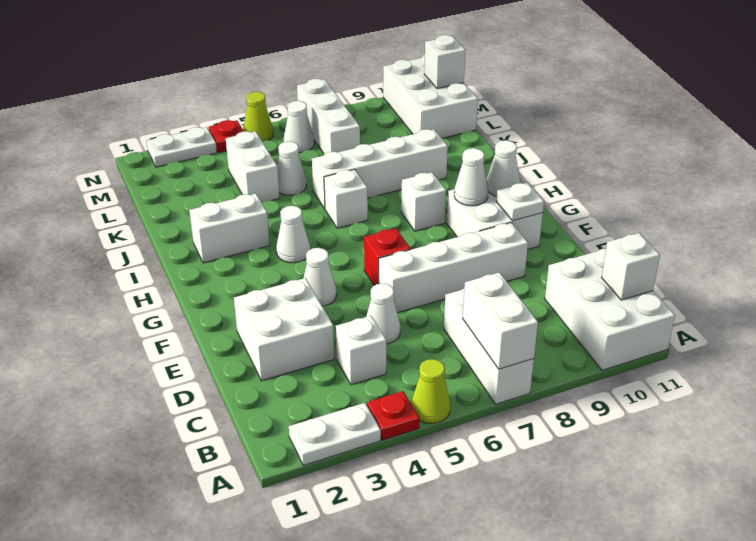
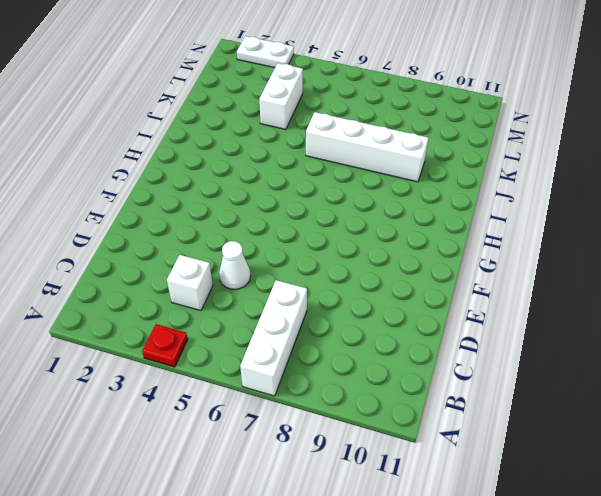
none -> white plate A2:A3 level 1
none -> lime cone A5 level 1
none -> white brick A10:C11 level 1
none -> white brick D2:E3 level 1

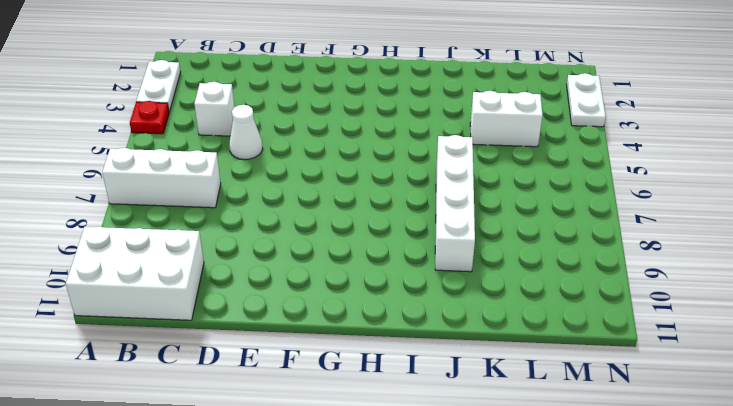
none -> lime cone A5 level 1
none -> white brick D2:E3 level 1
none -> white brick E6:E9 level 1
none -> white cone F4 level 1

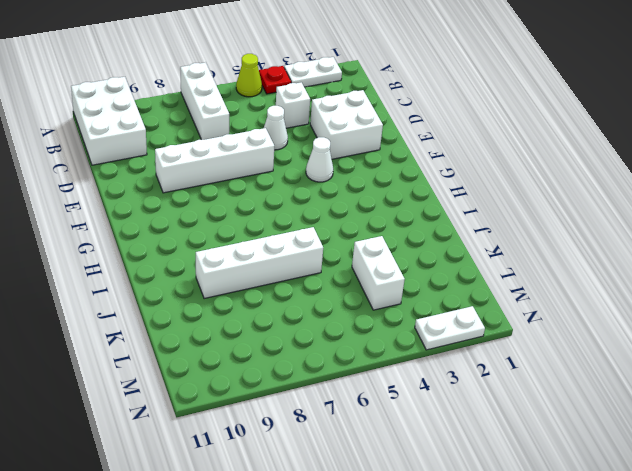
none -> red brick F6 level 1
none -> white brick F9:G10 level 1
none -> white cone H4 level 1
none -> white brick H8 level 1

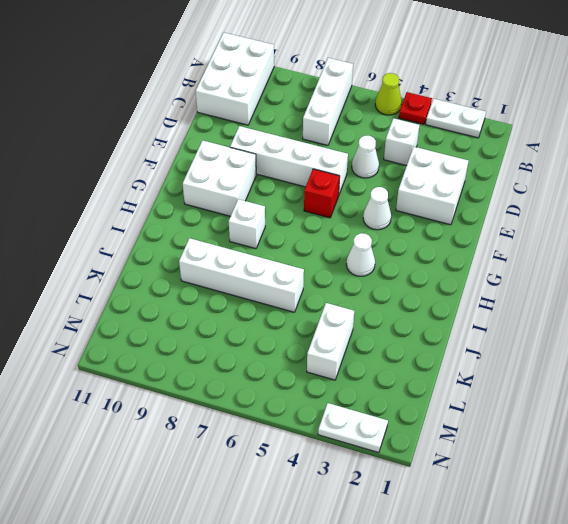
none -> white brick I2:I3 level 1
none -> white brick I6 level 1
none -> white cone K5 level 1
none -> white brick L7:N7 level 1

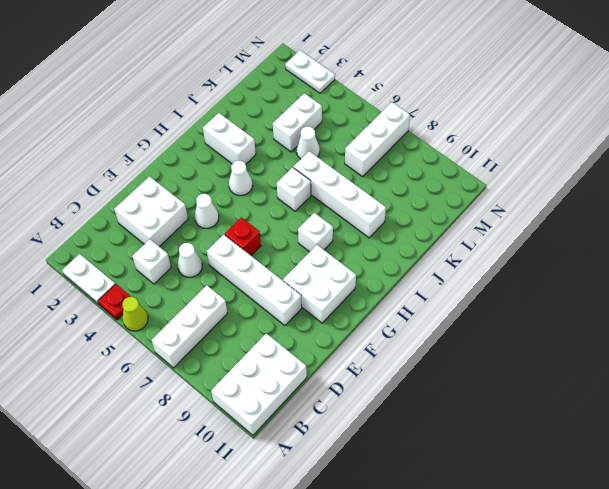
none -> white brick L10:N11 level 1
none -> white cone M6 level 1
none -> red plate N4 level 1
none -> lime cone N5 level 1

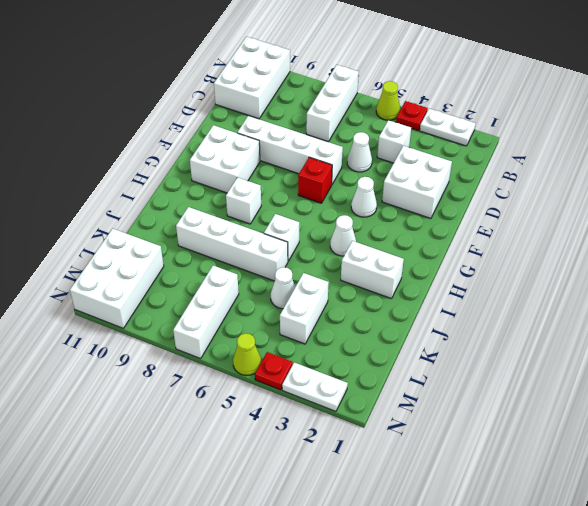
none -> white cone M6 level 1
none -> white brick A7:B7 level 2
none -> white brick B11 level 2
none -> white plate F10 level 2

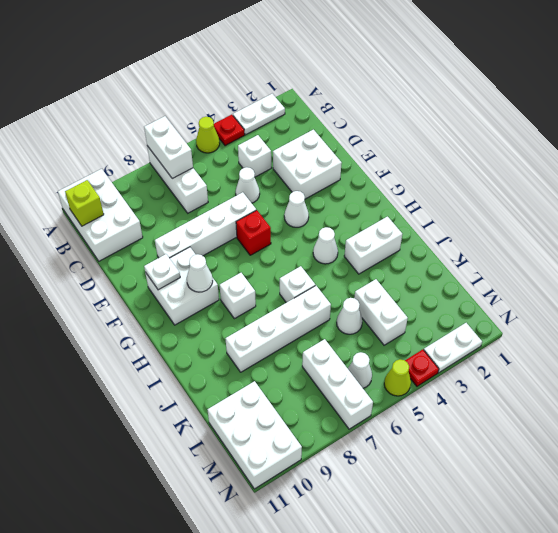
lime brick B11 level 2 -> white brick B11 level 2
none -> white cone G10 level 2
none -> white brick M11 level 2

